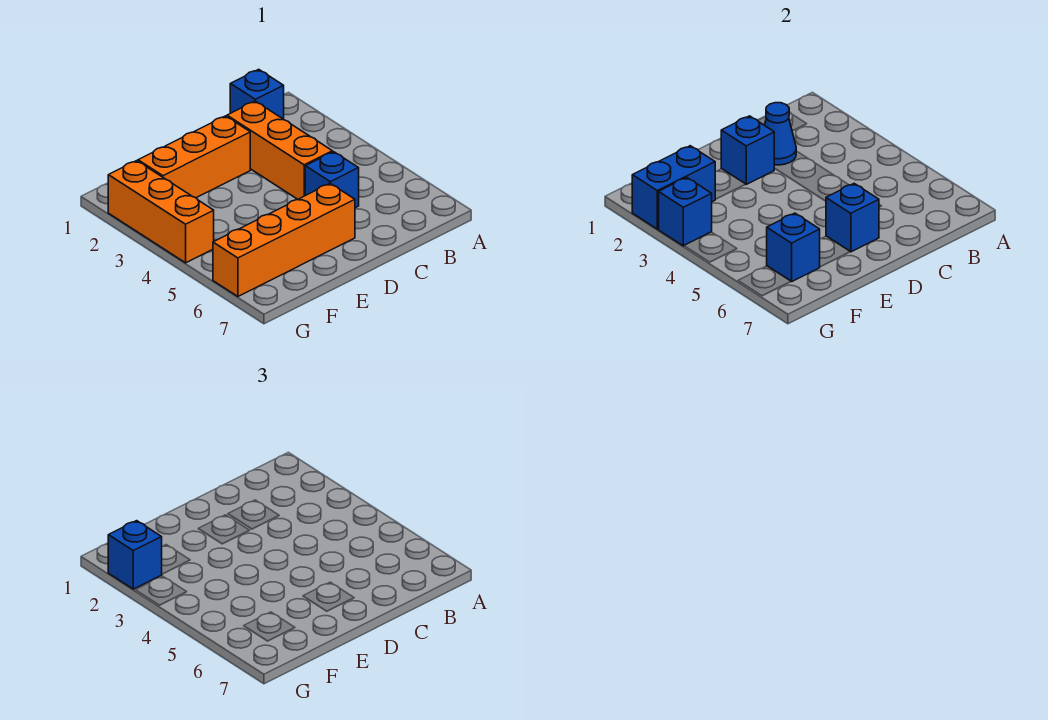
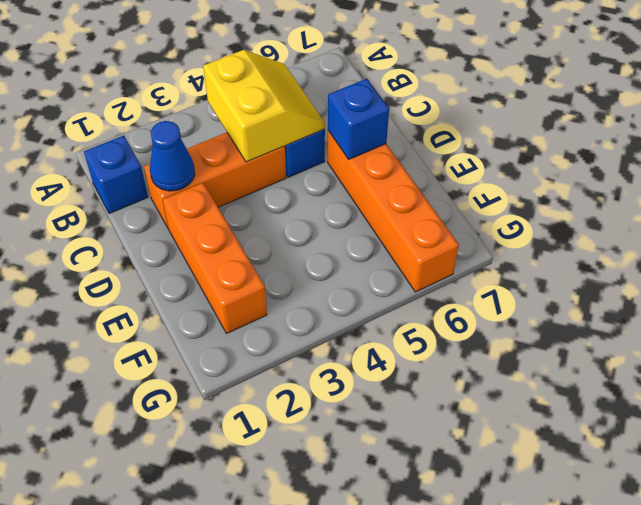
yellow slope B4:C5 level 2 top 4 -> none
none -> orange brick G2:G4 level 1
none -> blue brick D2 level 2
none -> blue brick F2:G2 level 2

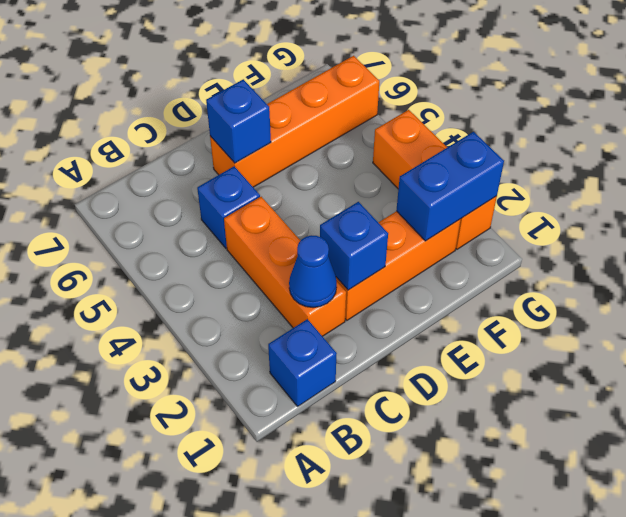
none -> blue brick F6 level 2
none -> blue brick G3 level 2
none -> blue brick G2 level 3

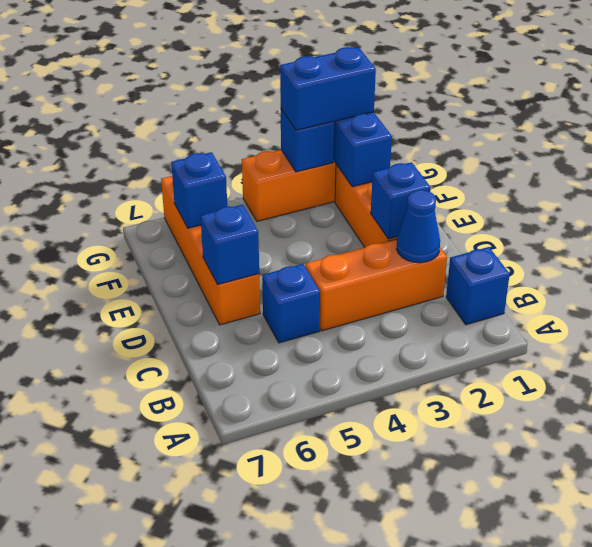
blue brick G2:G3 level 3 -> blue brick G2 level 3

